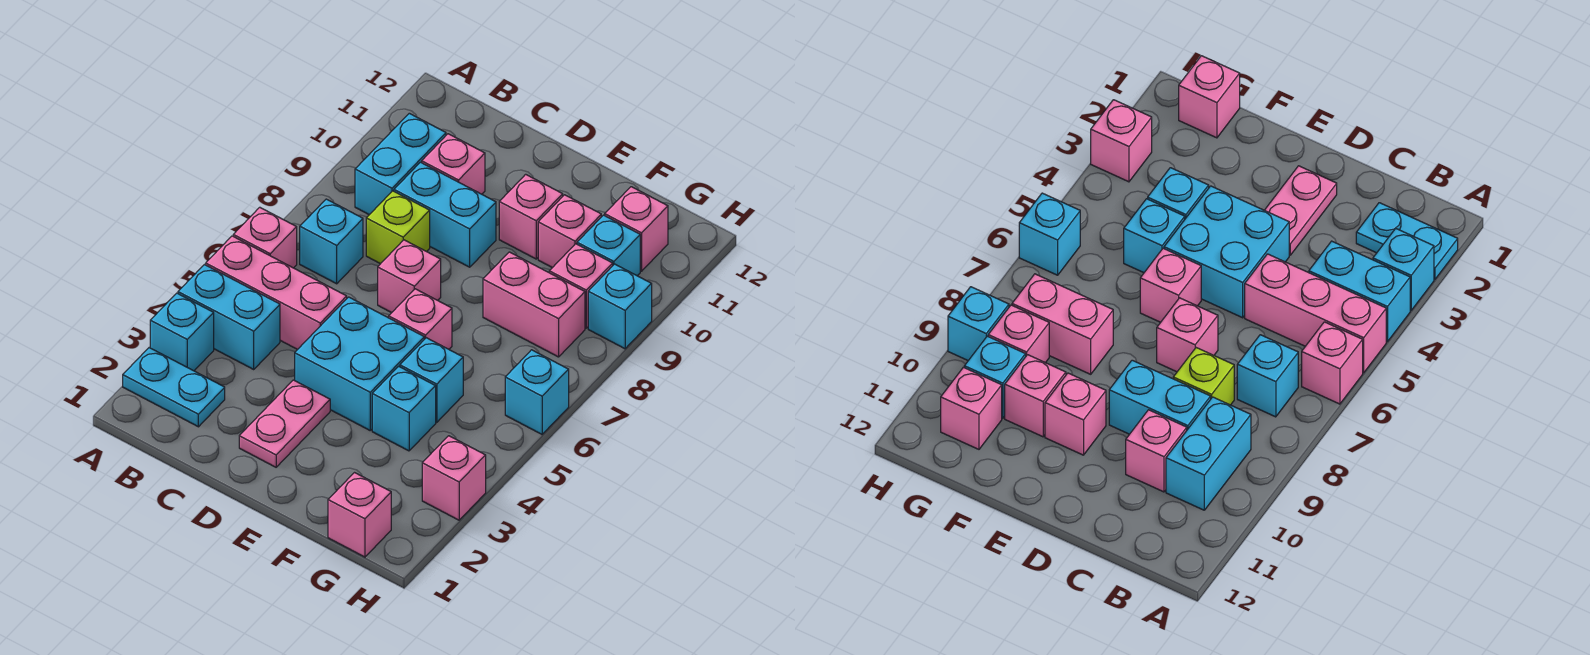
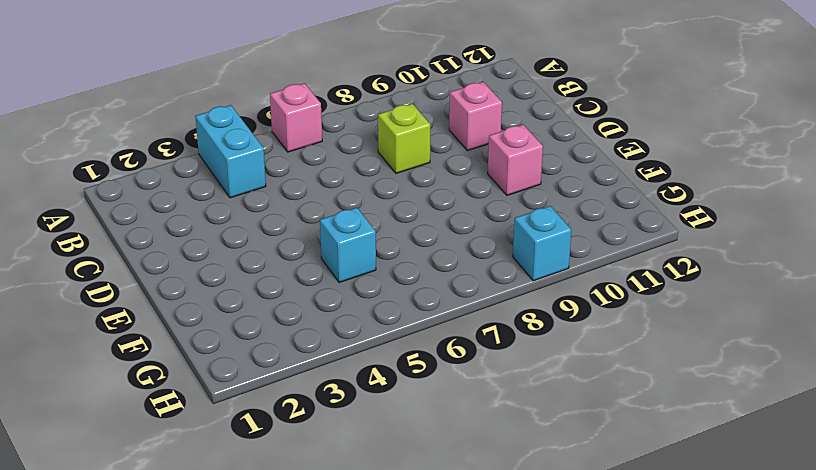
none -> cyan plate A2:B2 level 1
none -> cyan brick A3 level 1
none -> pink brick A5:C5 level 1

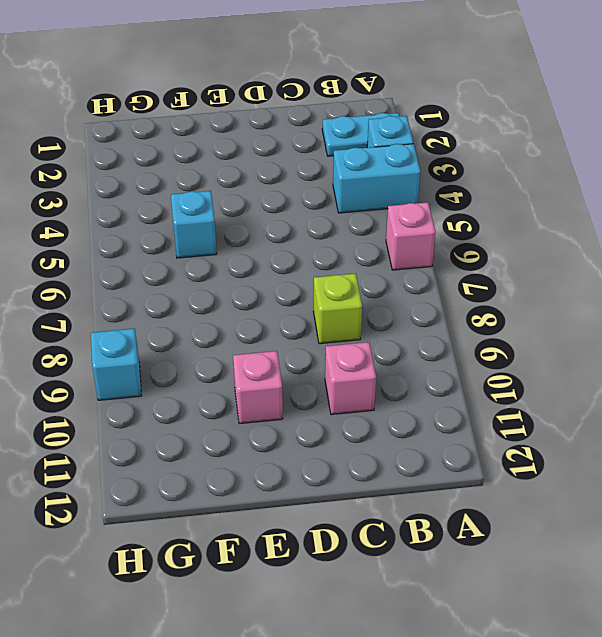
none -> pink brick A5:C5 level 1
none -> cyan brick B7 level 1
none -> cyan brick B9:B10 level 1

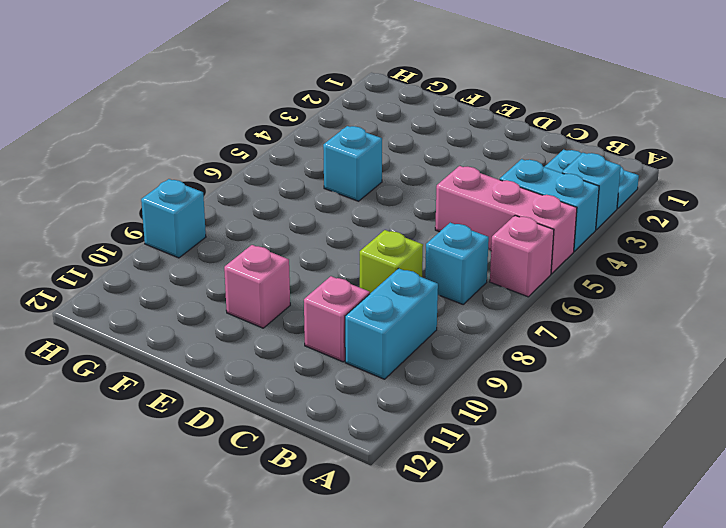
none -> cyan brick C9:D9 level 1
none -> pink plate D2:D3 level 1
none -> cyan brick D4:E5 level 1

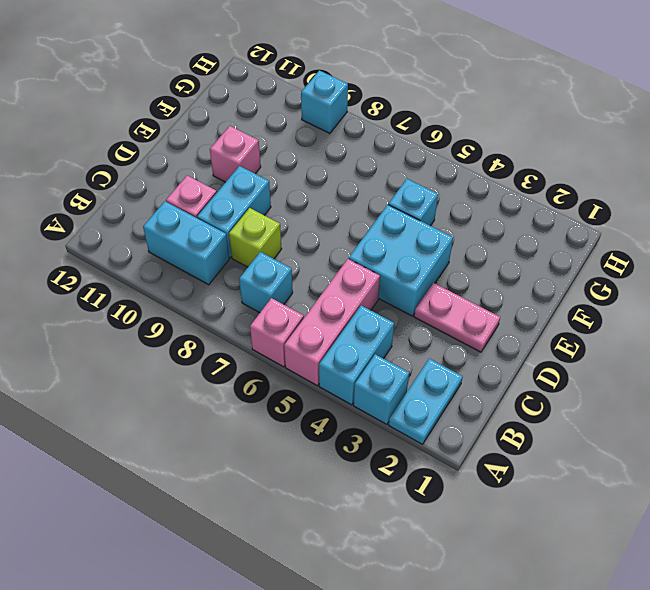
none -> pink brick D7 level 1
none -> pink brick E6 level 1
none -> cyan brick F4 level 1

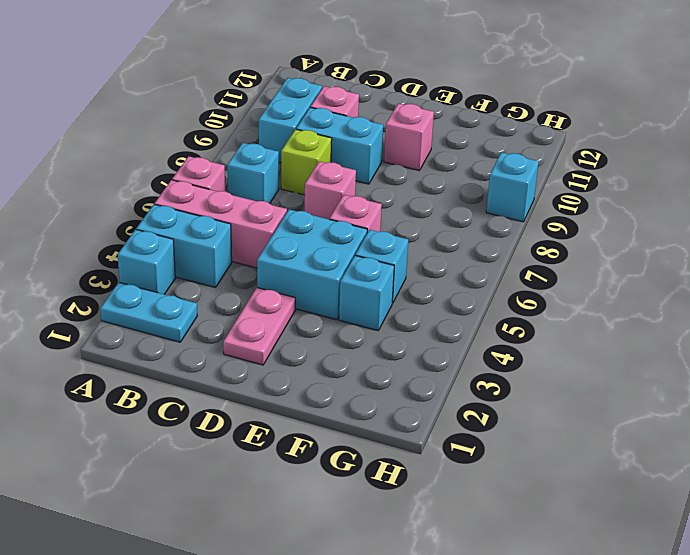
none -> pink brick F8:G8 level 1
none -> pink brick F10 level 1
none -> pink brick G1 level 1

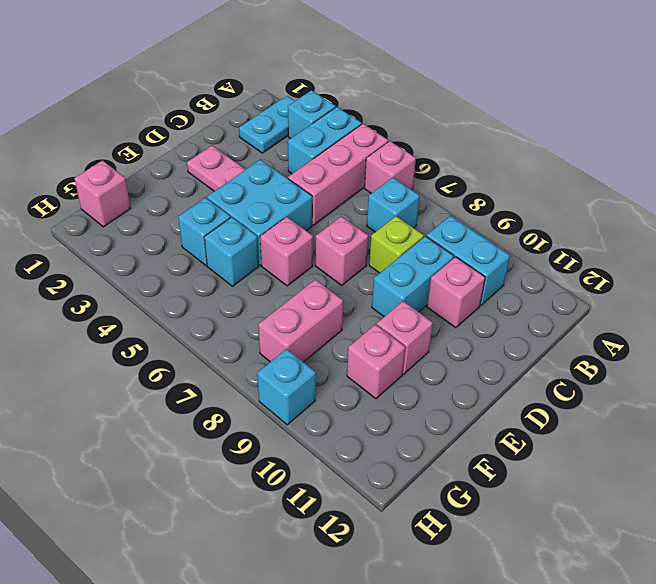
none -> pink brick G9 level 1
none -> cyan brick G10 level 1
none -> pink brick G11 level 1

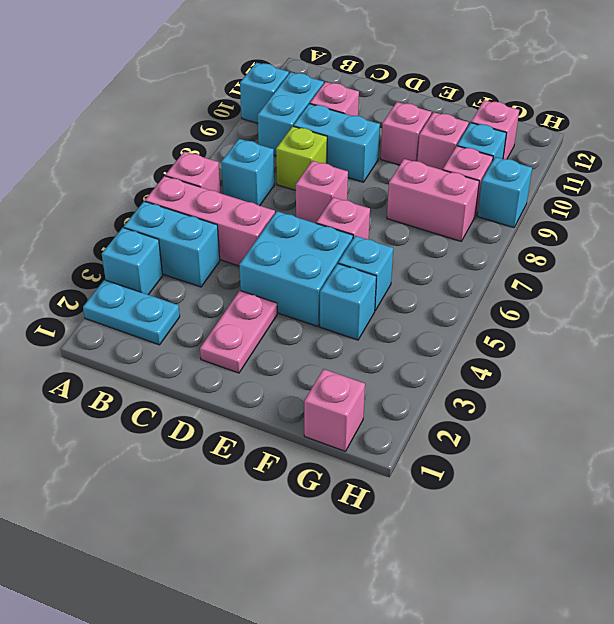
cyan brick A10 level 1 -> cyan brick H6 level 1
none -> pink brick H3 level 1

